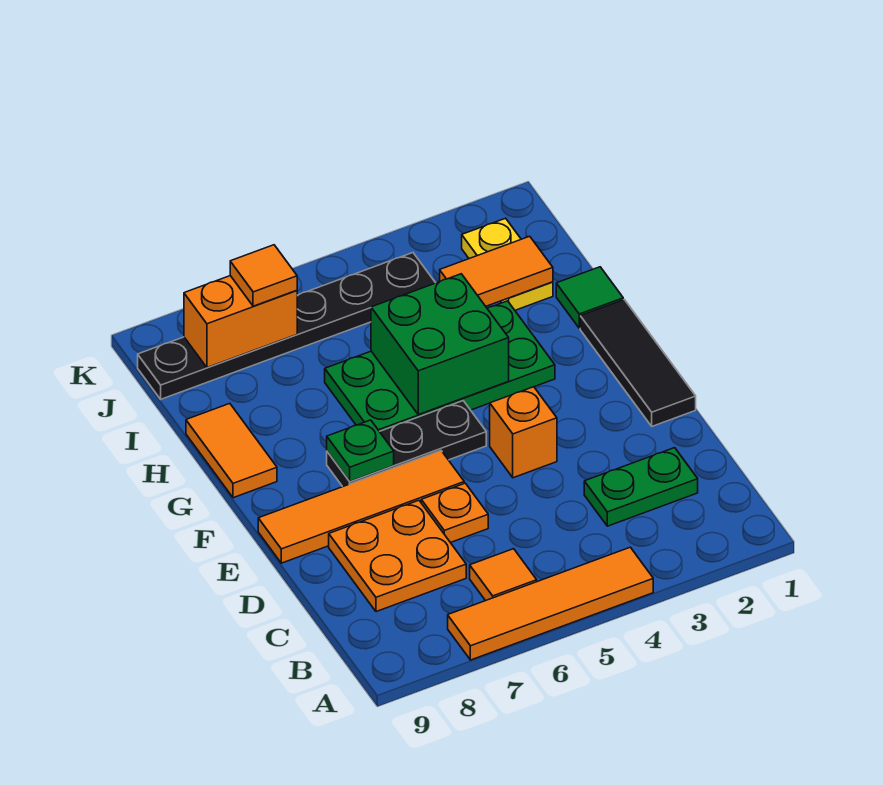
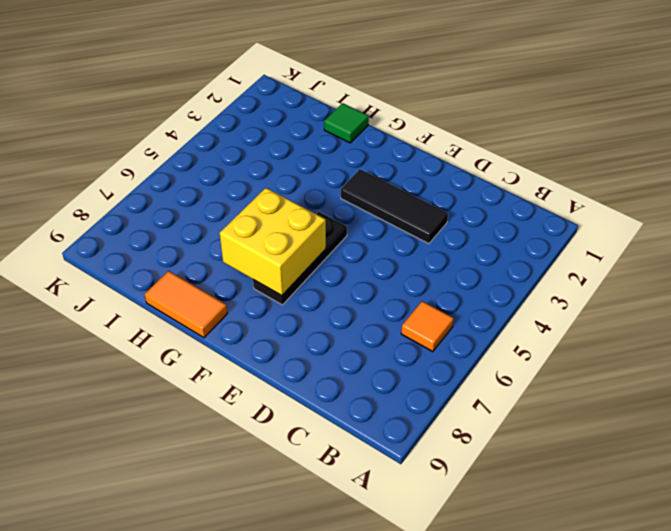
black tile D3:F3 level 1 -> black tile E1:G1 level 1
yellow brick F6:G7 level 2 -> green plate F7 level 2
none -> orange tile A4:A7 level 1
none -> green plate C2:C3 level 1
none -> orange plate C7:D8 level 1

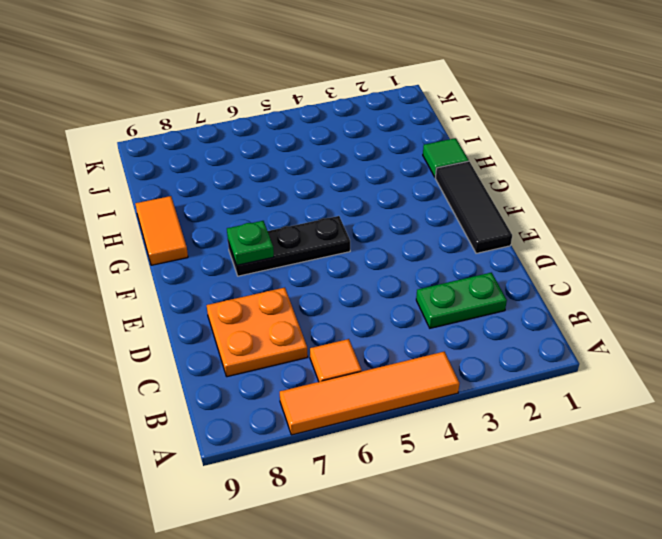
none -> orange plate D6 level 1
none -> orange brick E4 level 1
none -> orange tile E6:E9 level 1

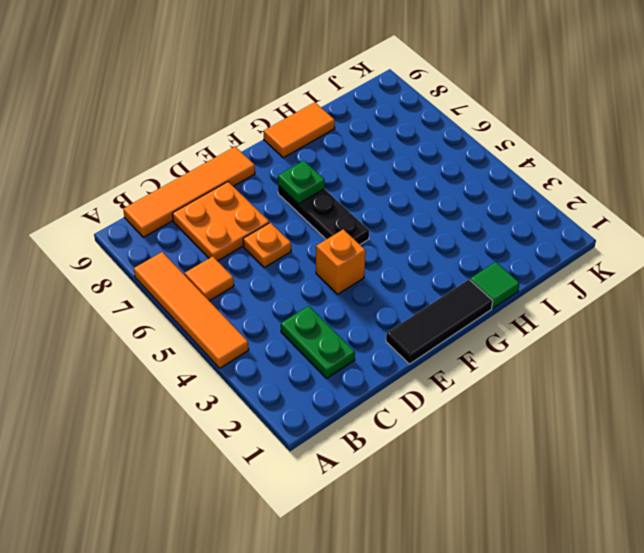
orange tile B9:E9 level 1 -> orange tile E6:E9 level 1
none -> green plate G3:H6 level 1
none -> yellow plate I2:J2 level 1
none -> black plate J4:J9 level 1

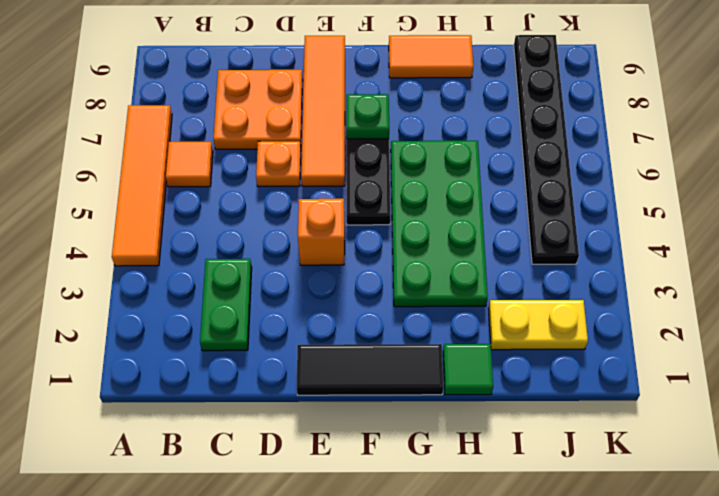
none -> green brick G4:H5 level 2
none -> orange tile I2:I3 level 2
none -> orange brick J7:J8 level 2

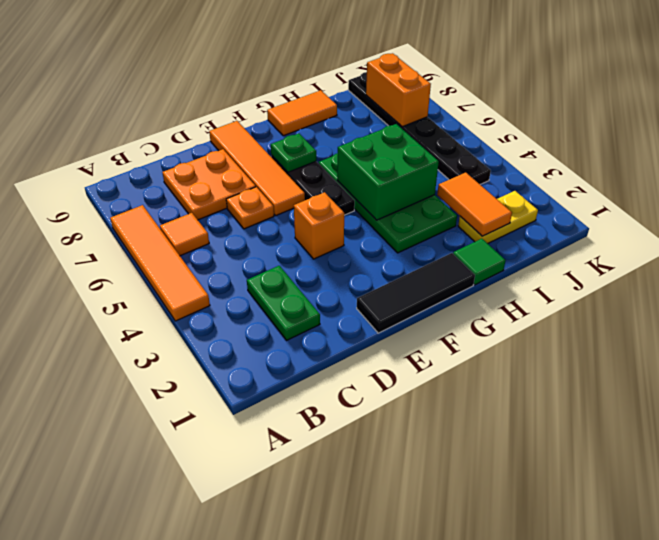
none -> orange tile J7 level 3

